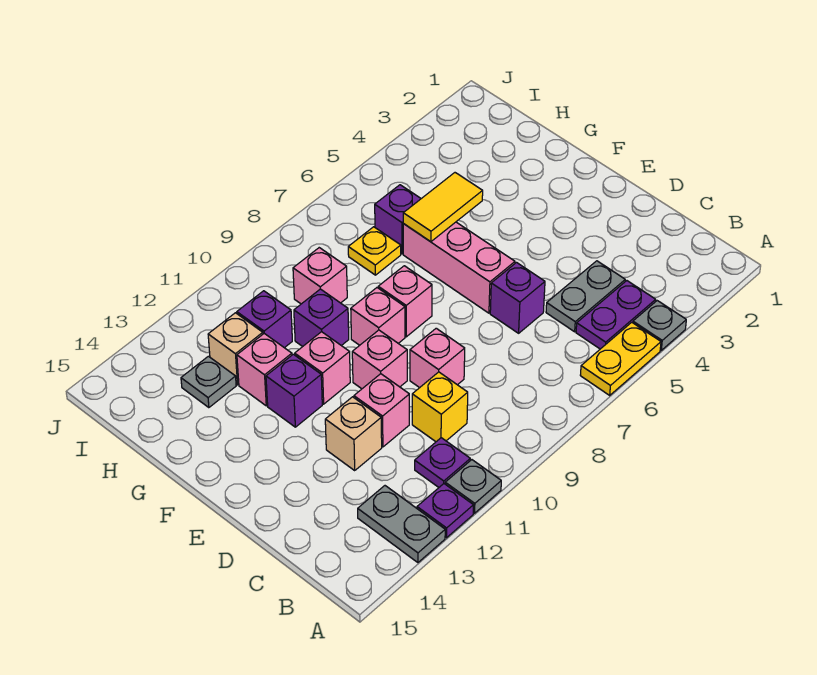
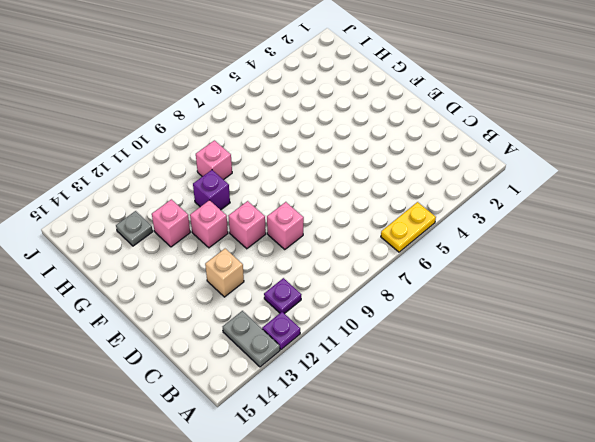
none -> grey plate A4 level 1
none -> grey plate A11 level 1
none -> purple plate B4:B5 level 1

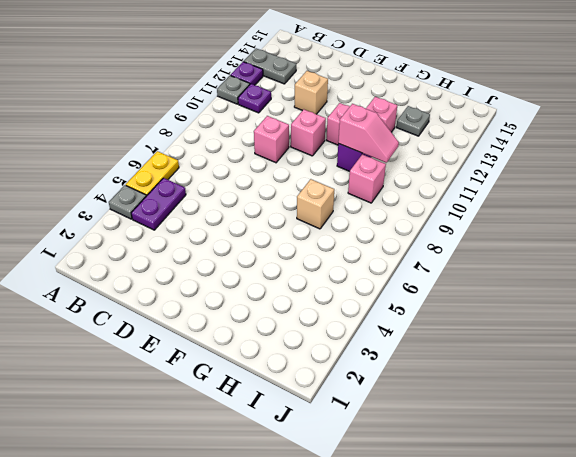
tan brick G7 level 1 -> tan brick H12 level 1
pink slope G10:H10 level 2 top G -> none
none -> grey plate C4:C5 level 1
none -> yellow brick C10 level 1
none -> purple brick D6 level 1

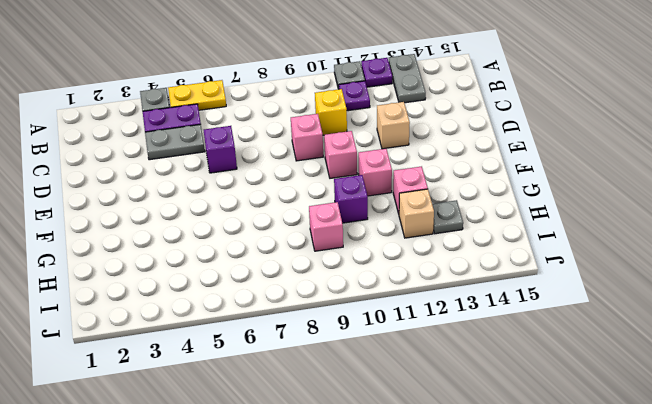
none -> pink brick D11 level 1
none -> pink brick E6:G6 level 1
none -> pink brick F8 level 1

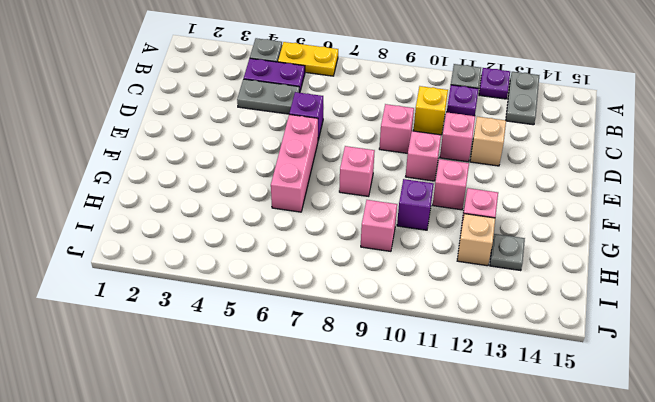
none -> pink brick F9 level 1
none -> purple brick F12 level 1
none -> purple brick H6 level 1

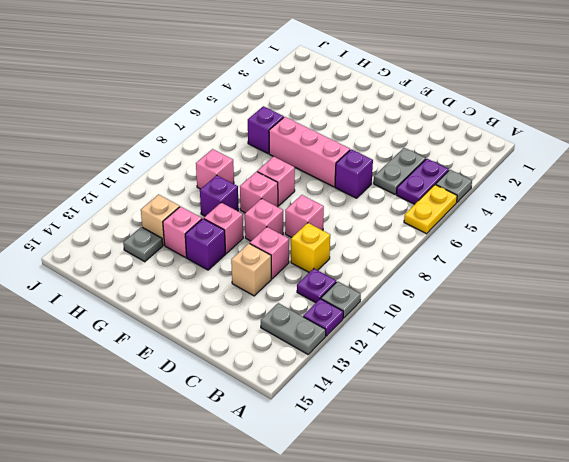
none -> yellow plate H7 level 1
none -> purple brick H11 level 1
none -> yellow tile G5:G6 level 2

